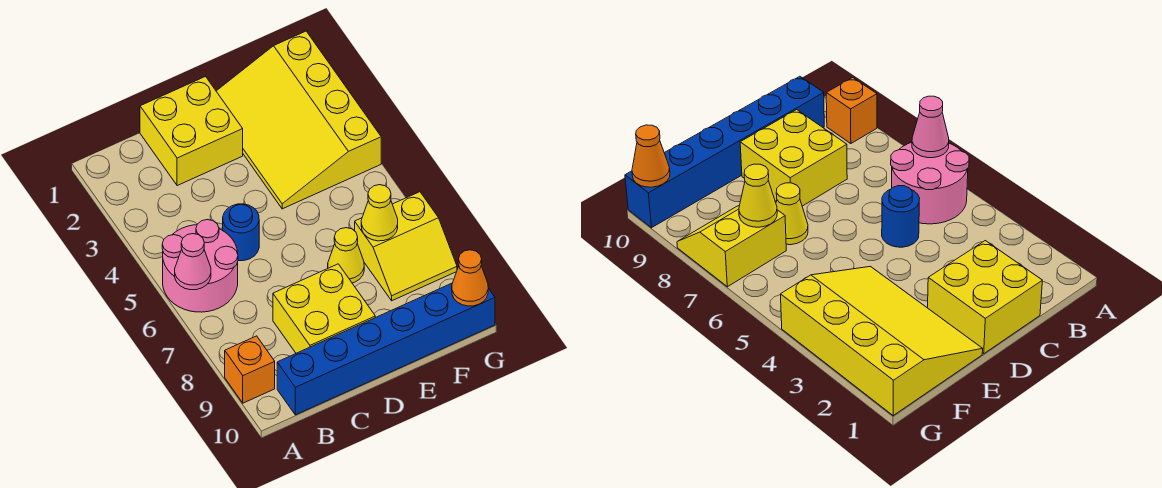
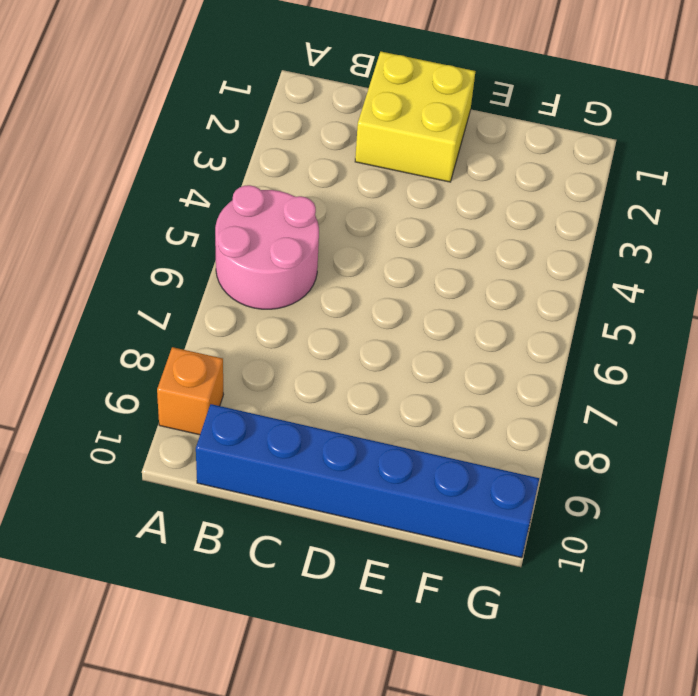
none -> blue round brick C5 level 1
none -> yellow brick C8:D9 level 1
none -> yellow slope E1:G4 level 1 top G

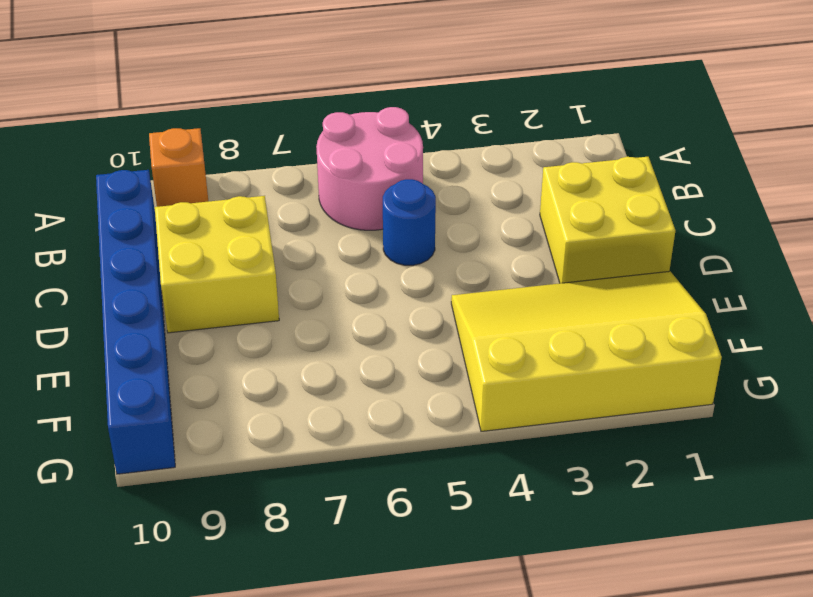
none -> yellow cone E7 level 1
none -> yellow slope F7:G8 level 1 top 7
none -> pink cone A6 level 2

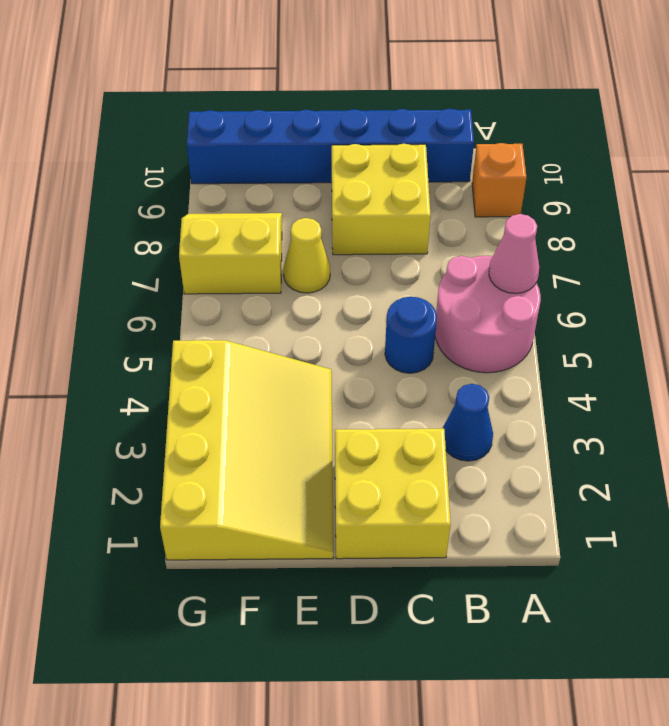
blue cone B3 level 1 -> none
none -> yellow cone F7 level 2
none -> orange cone G10 level 2

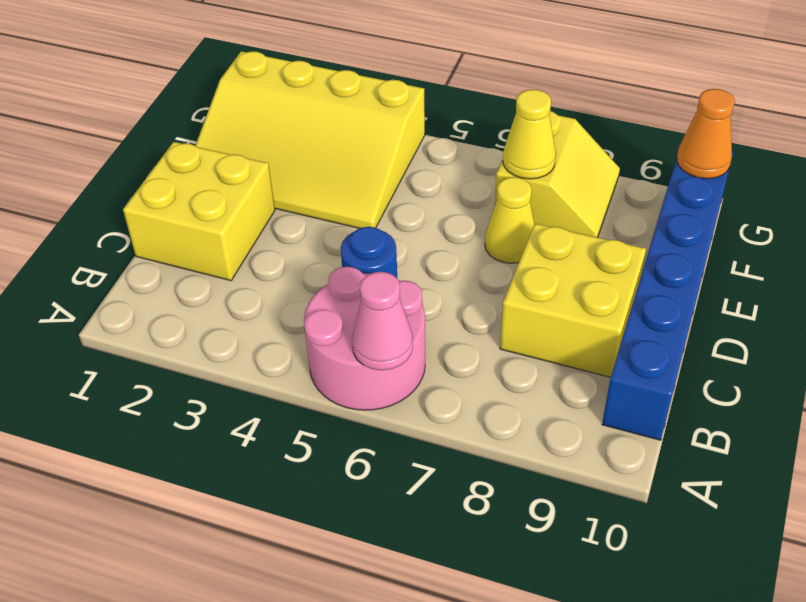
none -> orange brick A9 level 1

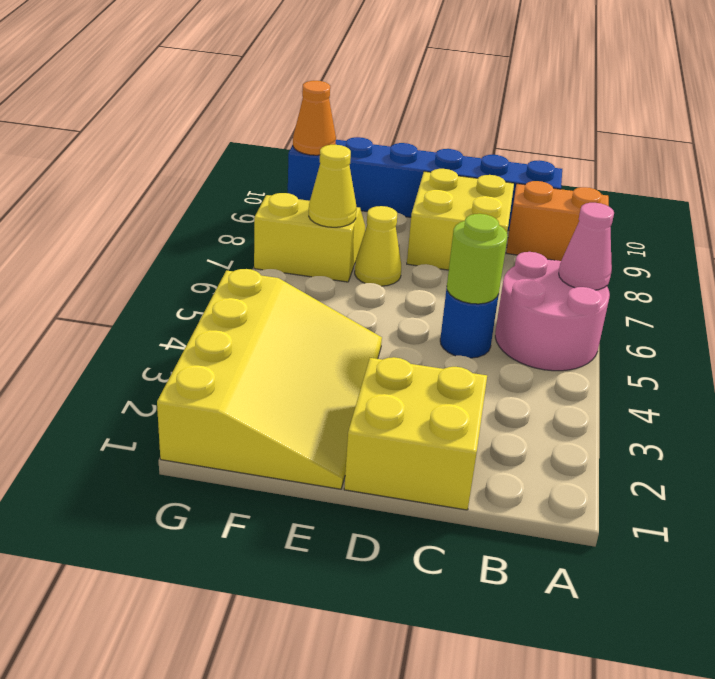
orange brick A9:B9 level 1 -> orange brick A9 level 1
lime round brick C5 level 2 -> none

